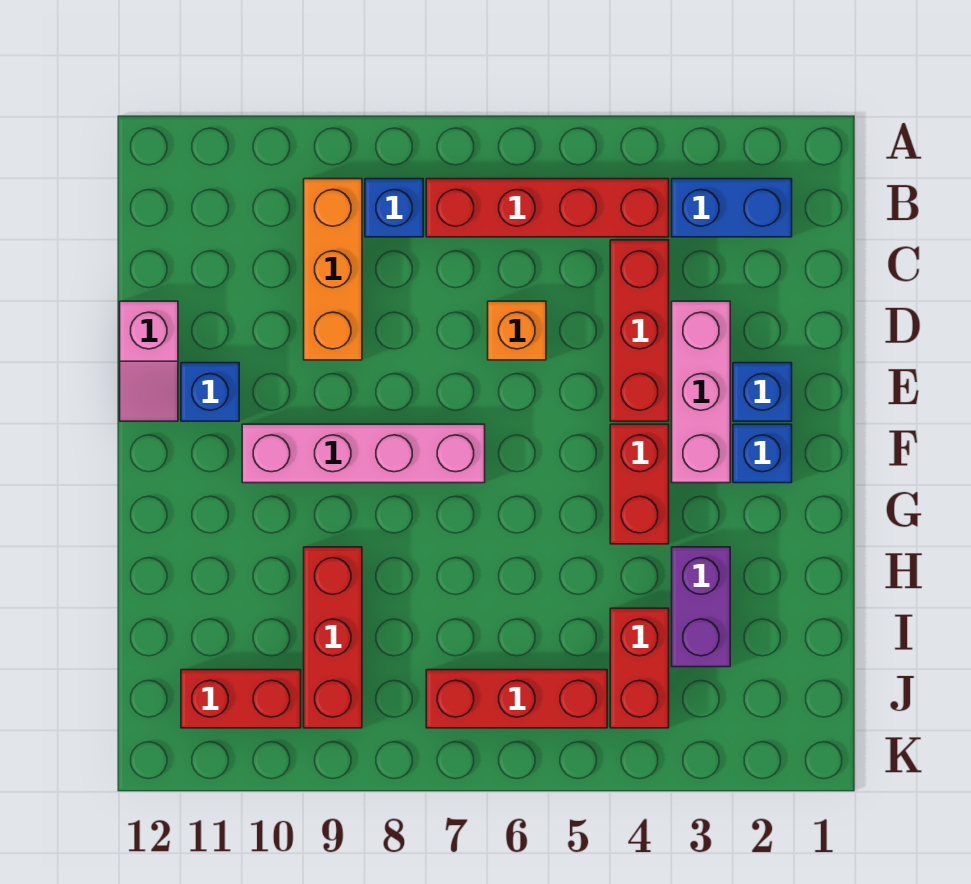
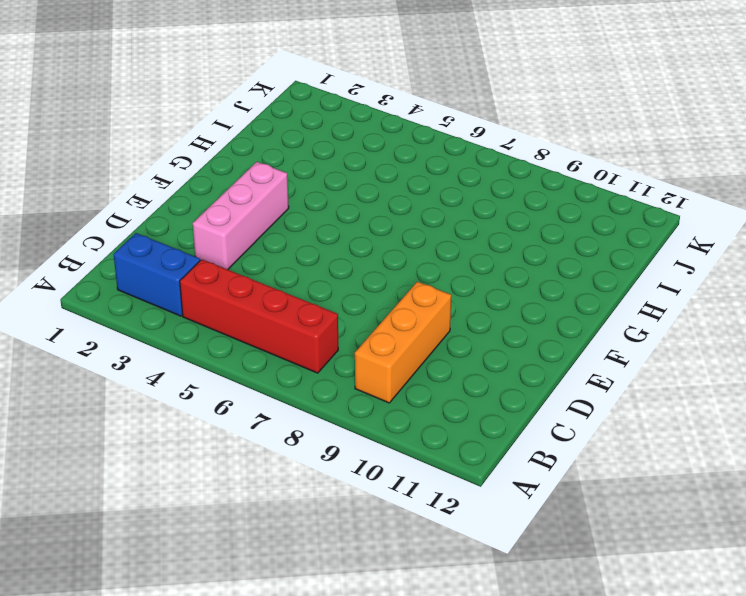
none -> blue brick B8 level 1
none -> red brick C4:E4 level 1
none -> orange brick D6 level 1

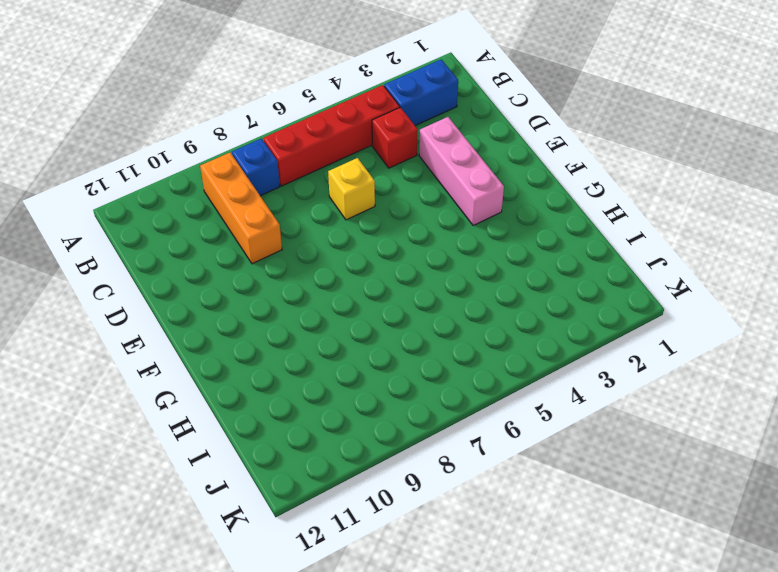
red brick C4 level 1 -> red brick C4:E4 level 1
yellow brick D6 level 1 -> orange brick D6 level 1
none -> pink slope D12:E12 level 1 top D
none -> blue brick E2 level 1
none -> blue brick E11 level 1

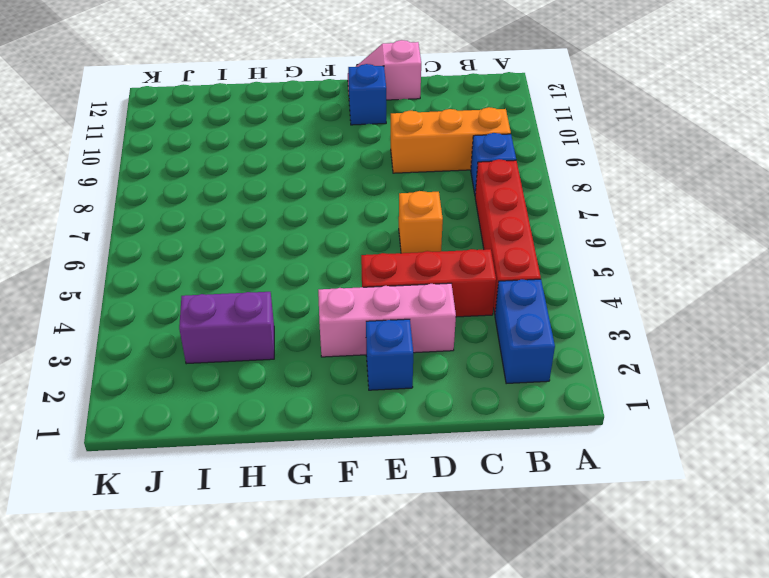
none -> blue brick F2 level 1
none -> red brick F4:G4 level 1
none -> pink brick F7:F10 level 1

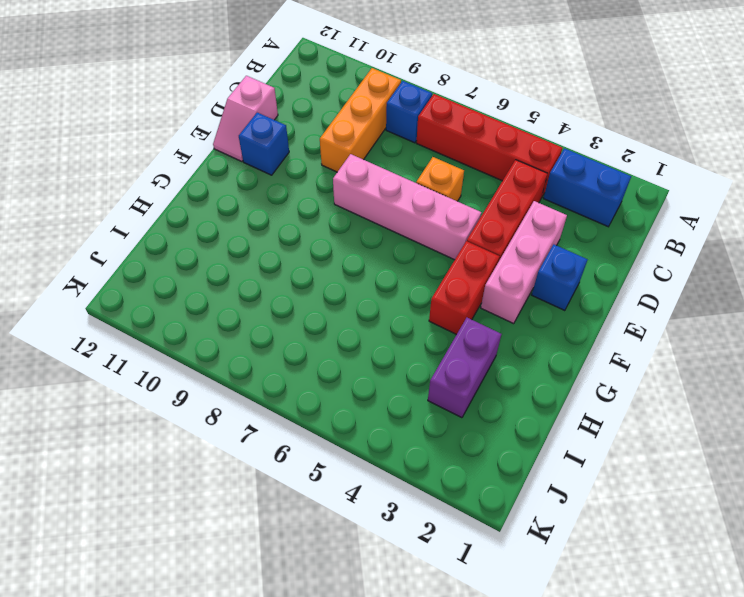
pink brick E5:E8 level 1 -> pink brick F7:F10 level 1
none -> blue brick F2 level 1
none -> red brick H9:J9 level 1
none -> red brick I4:J4 level 1

